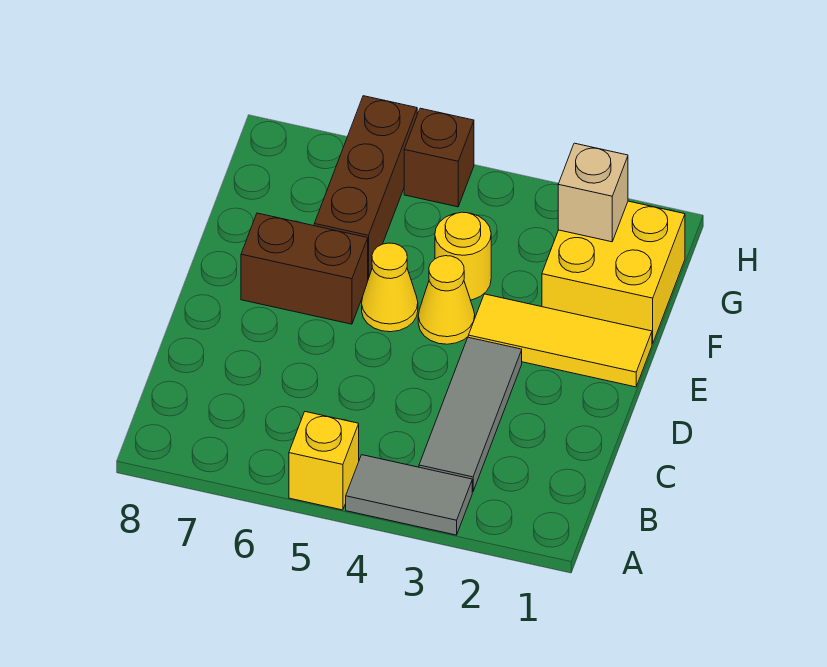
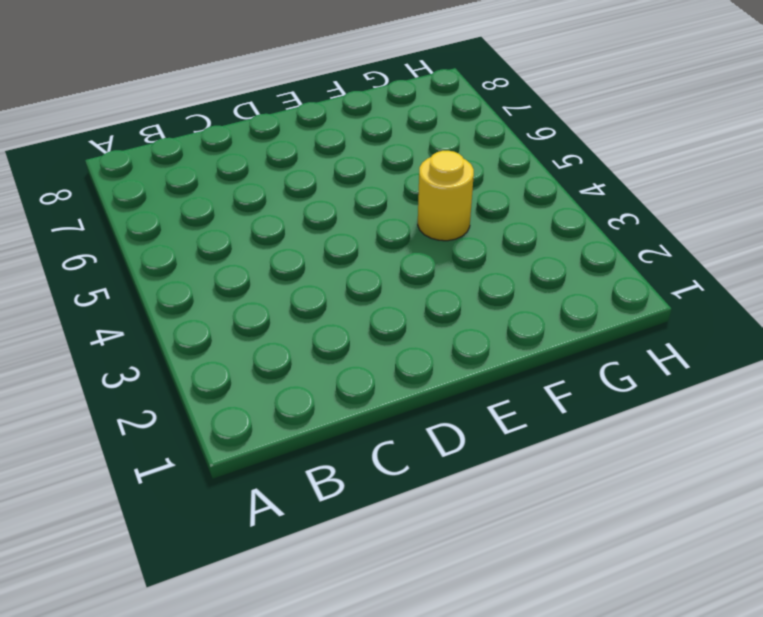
none -> grey tile A3:A4 level 1
none -> yellow brick A5 level 1
none -> grey tile B3:D3 level 1

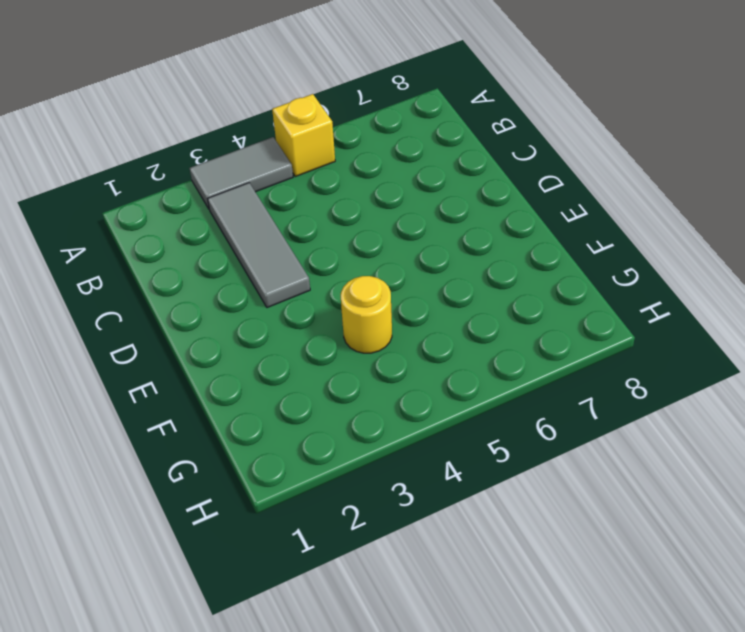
none -> yellow tile E1:E3 level 1
none -> yellow cone E4 level 1
none -> yellow cone E5 level 1

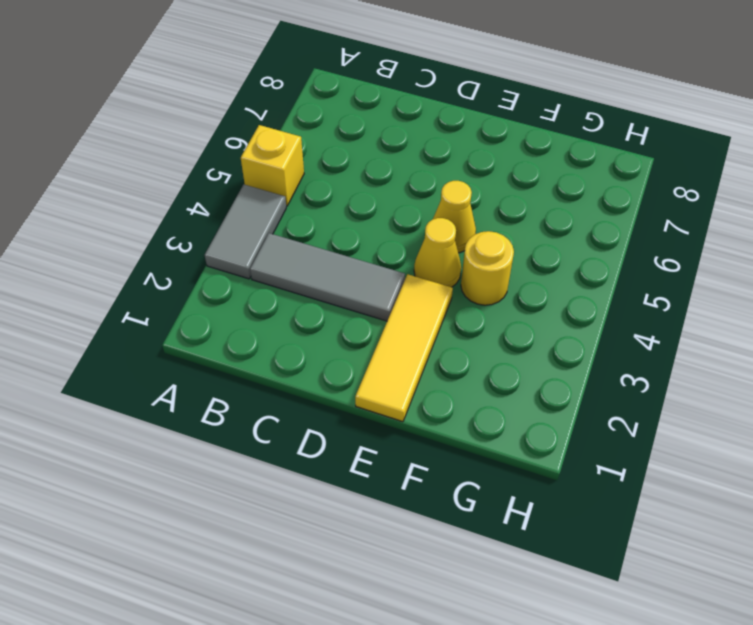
none -> brown brick E6:E7 level 1
none -> yellow brick F1:G2 level 1
none -> brown brick F6:H6 level 1

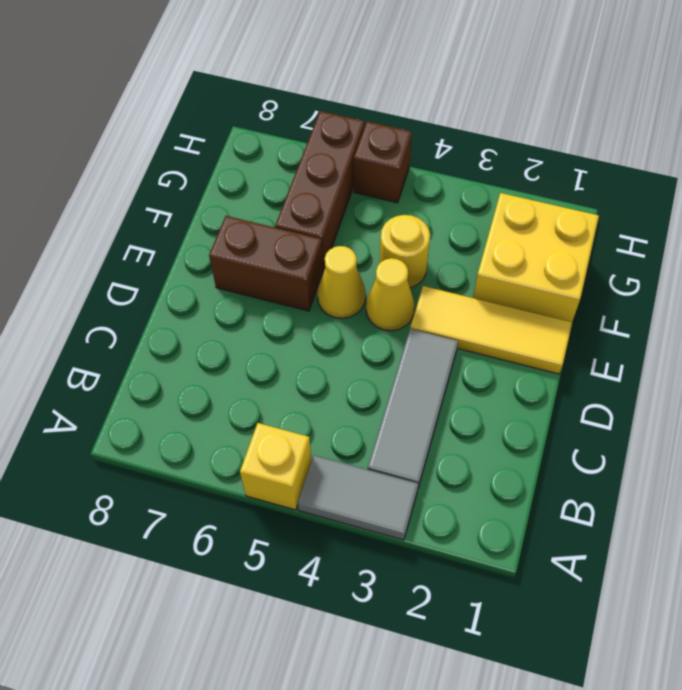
none -> tan brick G2 level 2

